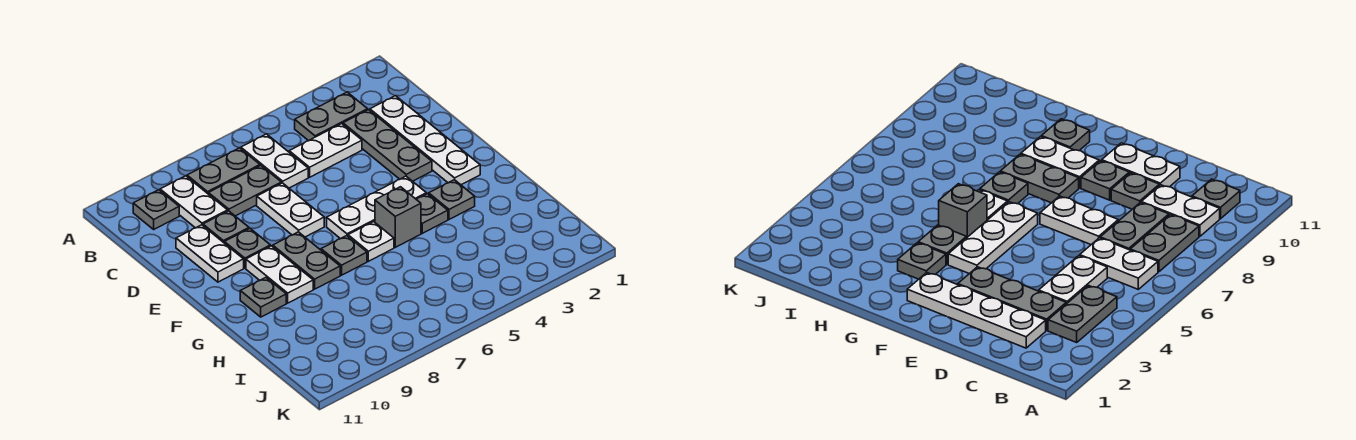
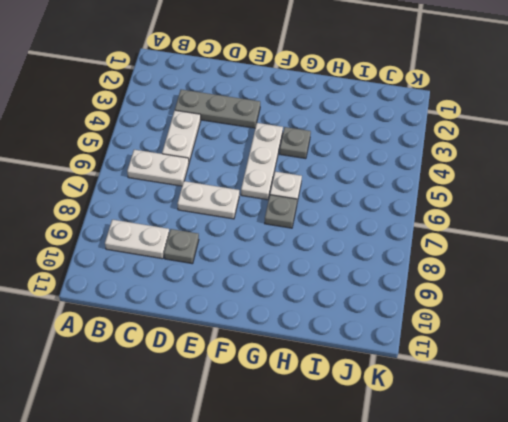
none -> grey plate B3:B4 level 1
none -> grey plate B7:B8 level 1
none -> grey plate B10 level 1

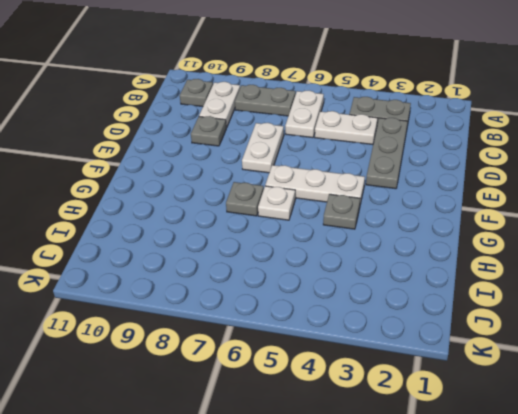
none -> white plate C2:F2 level 1
none -> grey plate C7:C8 level 1
none -> white plate D10:E10 level 1

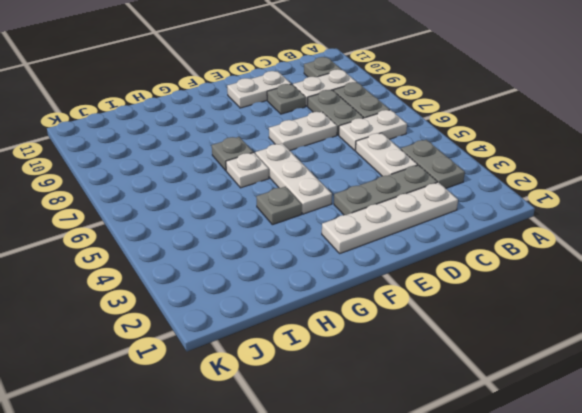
none -> grey plate E9 level 1
none -> grey plate F8:G8 level 1
none -> white plate F9:G9 level 1

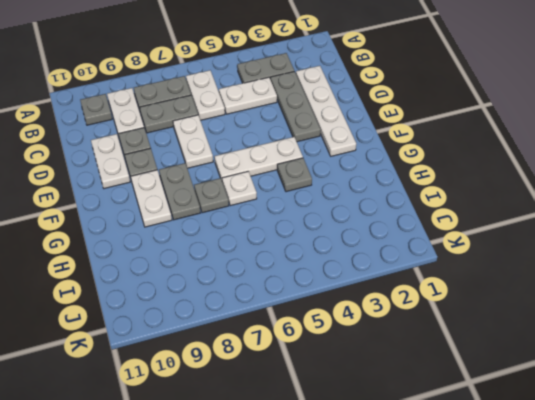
none -> grey plate G3 level 1
none -> grey brick G5 level 1
none -> grey plate G10 level 1

